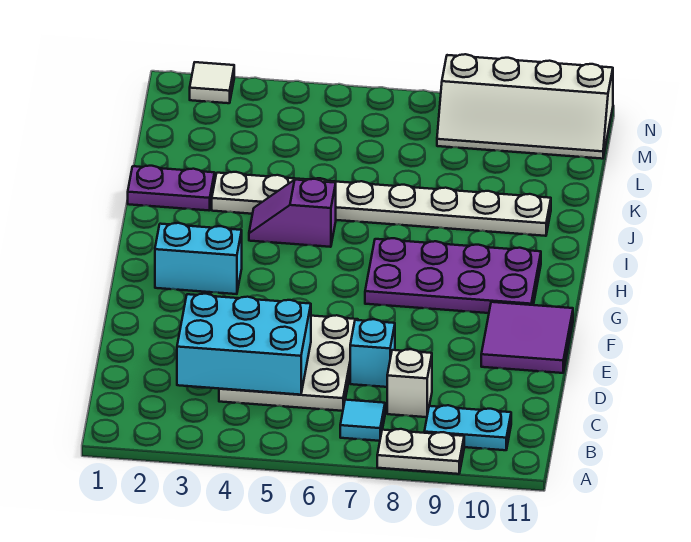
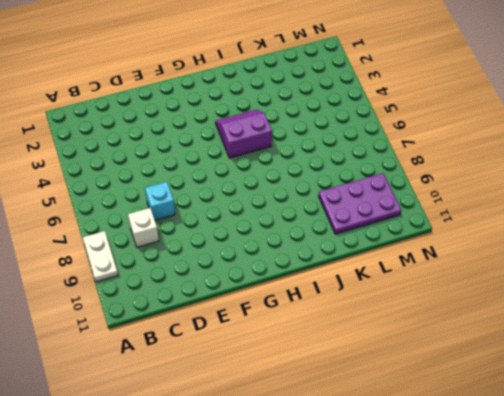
purple slope H4:I5 level 1 top 5 -> purple slope I4:I5 level 1 top 5
purple plate K9:M10 level 1 -> white slope M8:N11 level 1 top N
none -> cyan tile B7 level 1
none -> cyan plate B9:B10 level 1
none -> white plate C4:E6 level 1

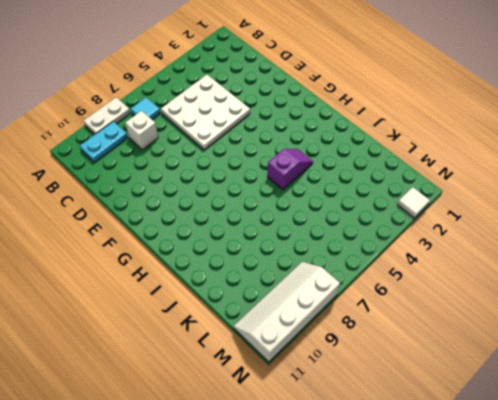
none -> cyan brick D7 level 1
none -> purple tile E10:F11 level 1
none -> cyan brick G2:G3 level 1

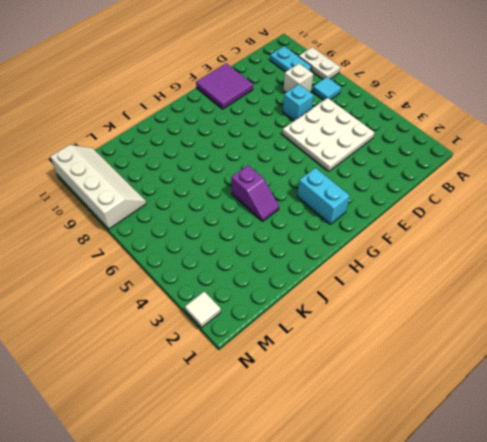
none -> purple plate G7:H10 level 1
none -> purple plate J1:J2 level 1
none -> white plate J3:J10 level 1

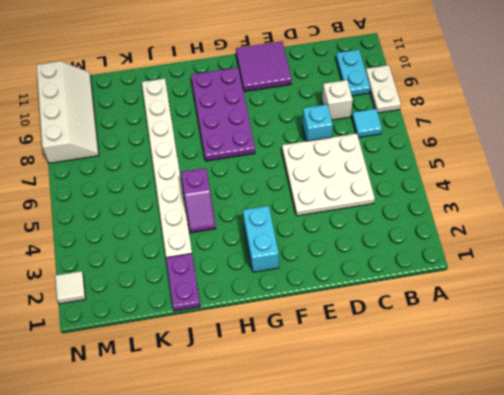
none -> cyan brick C3:D5 level 2

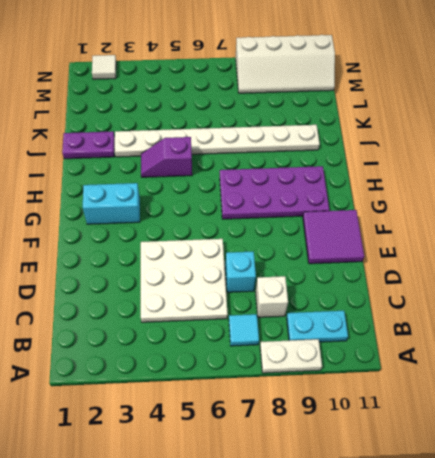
none -> cyan brick C3:D5 level 2

